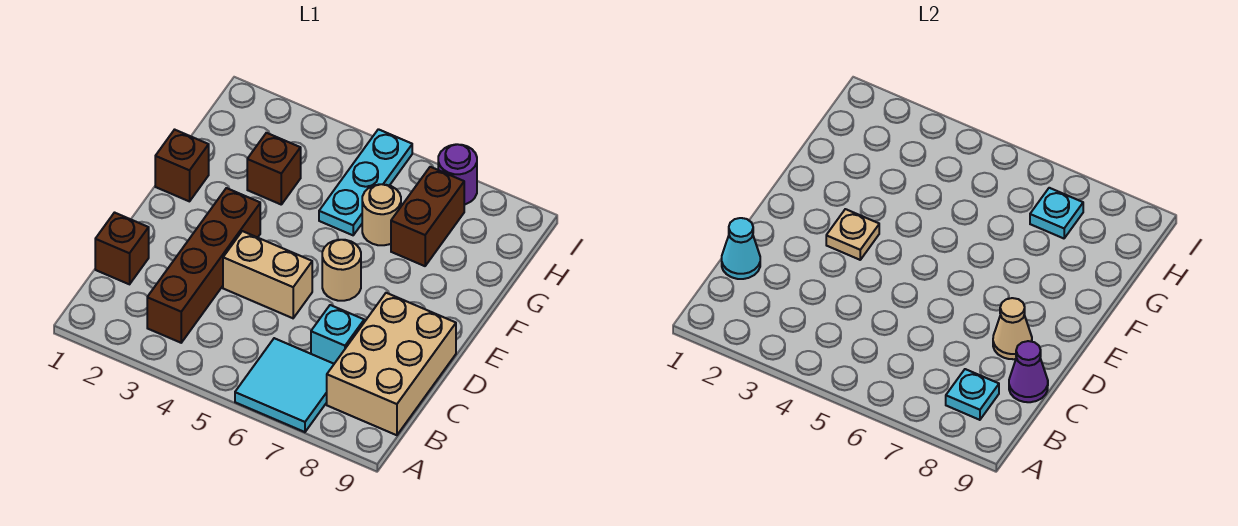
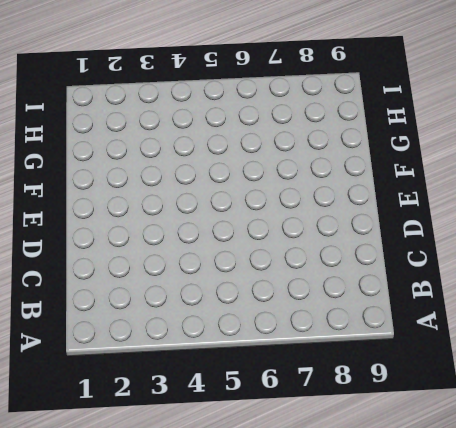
none -> cyan tile A6:B7 level 1
none -> brown brick B3:E3 level 1
none -> tan brick B8:D9 level 1

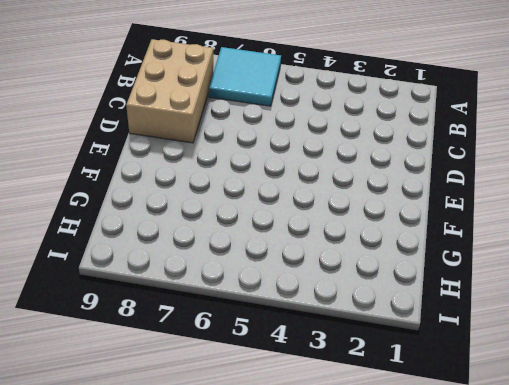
none -> brown brick B3:E3 level 1
none -> brown brick C1 level 1
none -> cyan brick C7 level 1

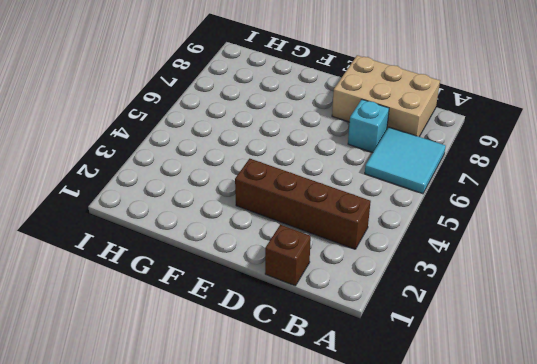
none -> tan brick D4:D5 level 1
none -> tan round brick E6 level 1
none -> brown brick F1 level 1

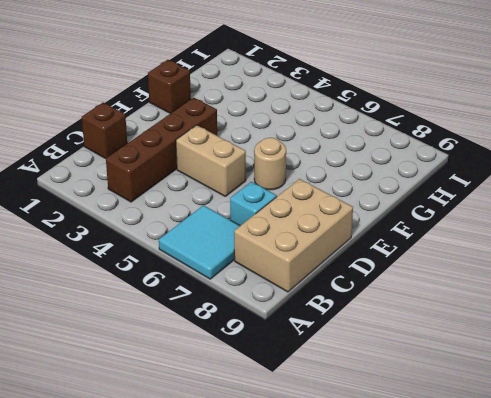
none -> brown brick G3 level 1
none -> cyan plate G5:I5 level 1
none -> tan round brick G6 level 1

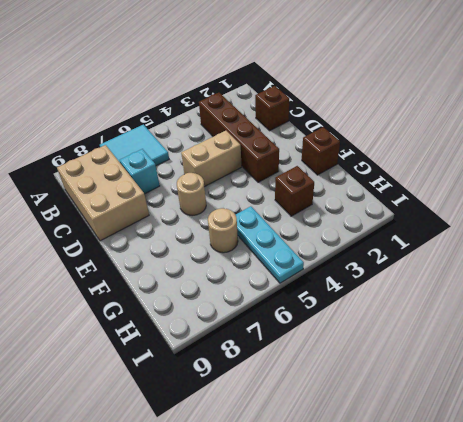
none -> brown brick G7:H7 level 1
none -> purple round brick I7 level 1
none -> cyan plate B8 level 2

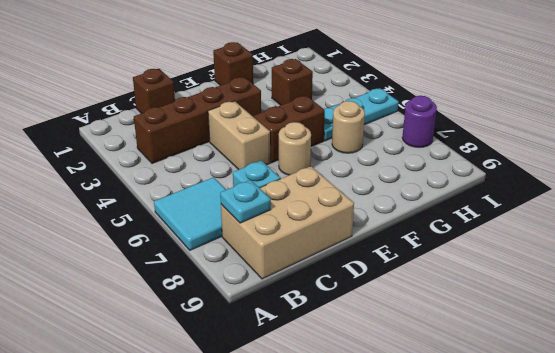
brown brick E5:F5 level 1 -> brown brick G7:H7 level 1
none -> cyan cone C1 level 2
none -> purple cone C9 level 2
none -> tan cone D8 level 2

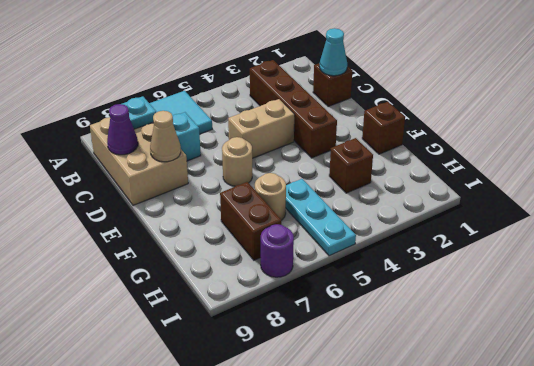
none -> tan plate E3 level 2
none -> cyan plate H7 level 2

